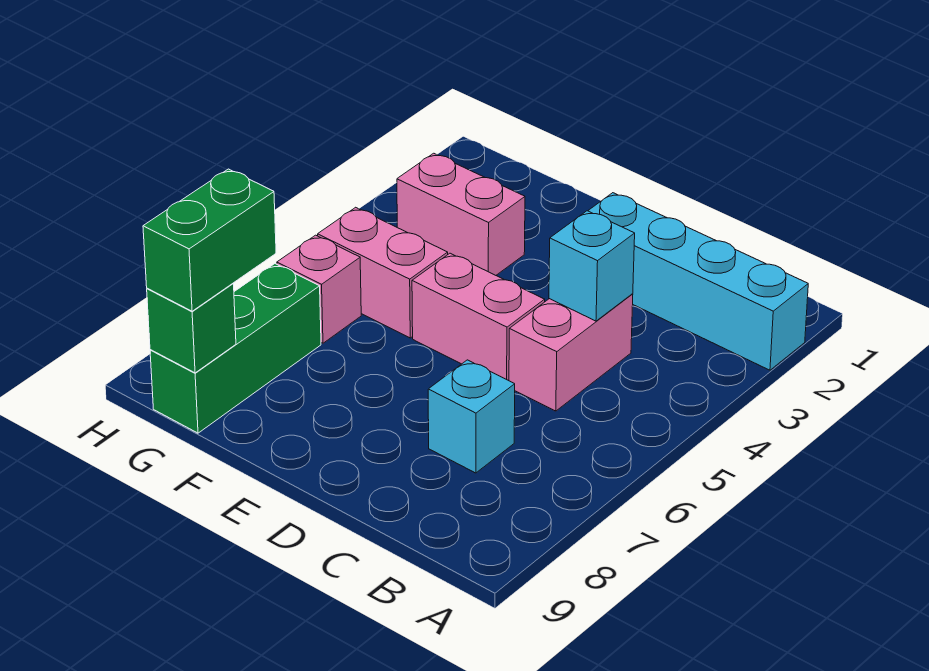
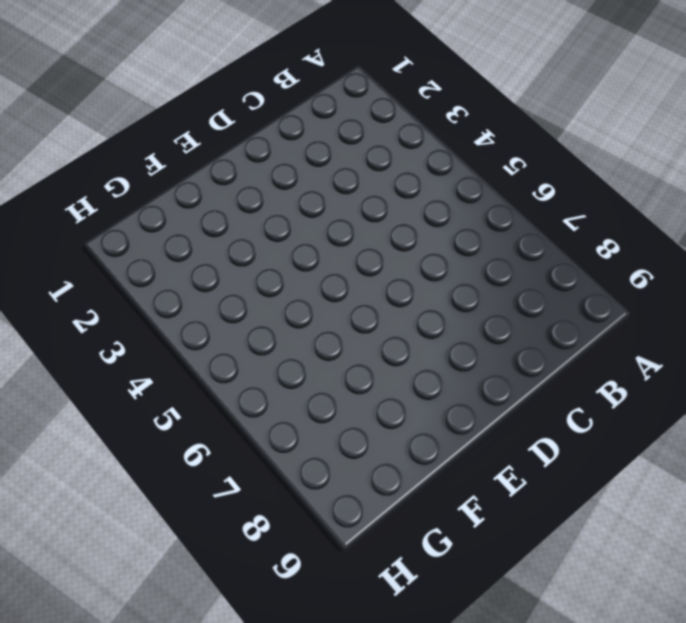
none -> cyan brick A2:D2 level 1
none -> pink brick C4:C5 level 1

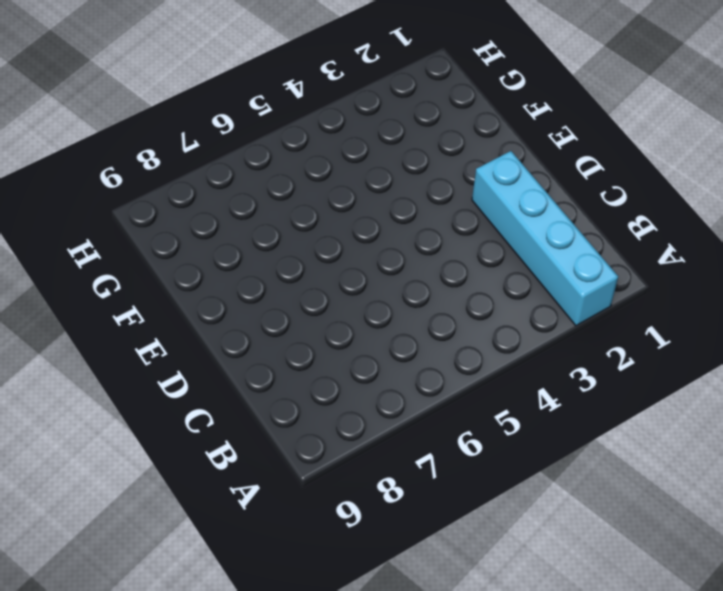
none -> pink brick C4:C5 level 1
none -> cyan brick C7 level 1

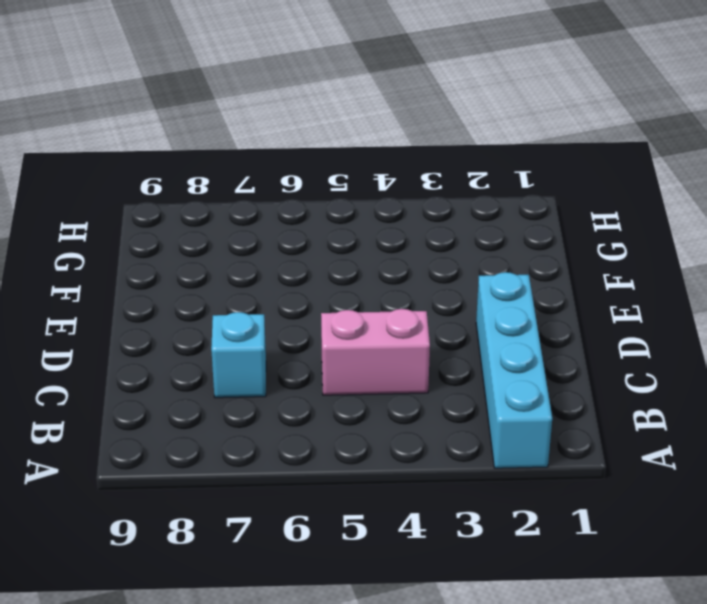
none -> pink brick D5:E5 level 1
none -> pink brick F3:G3 level 1

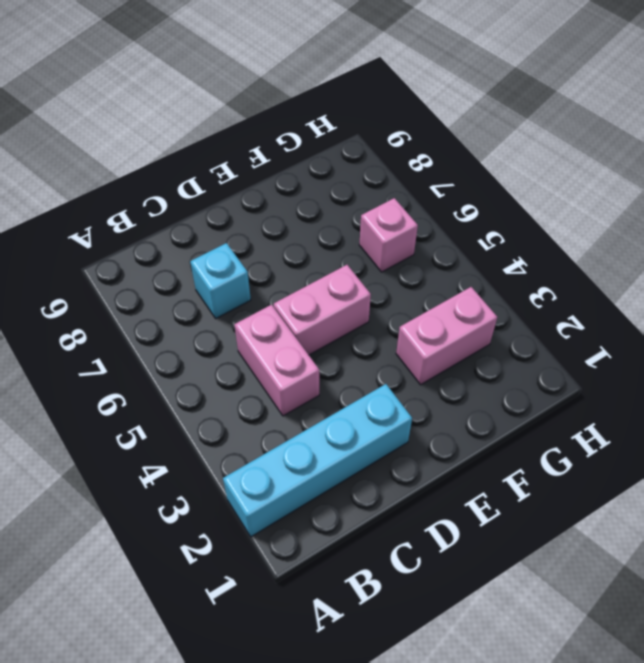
none -> pink brick F5:G5 level 1
none -> green brick G7:G9 level 1

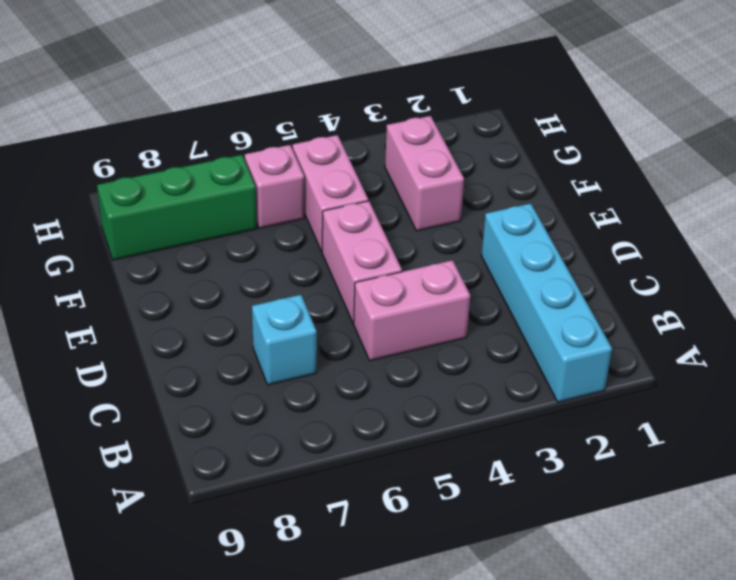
none -> cyan brick C4 level 2
none -> green brick G9 level 2

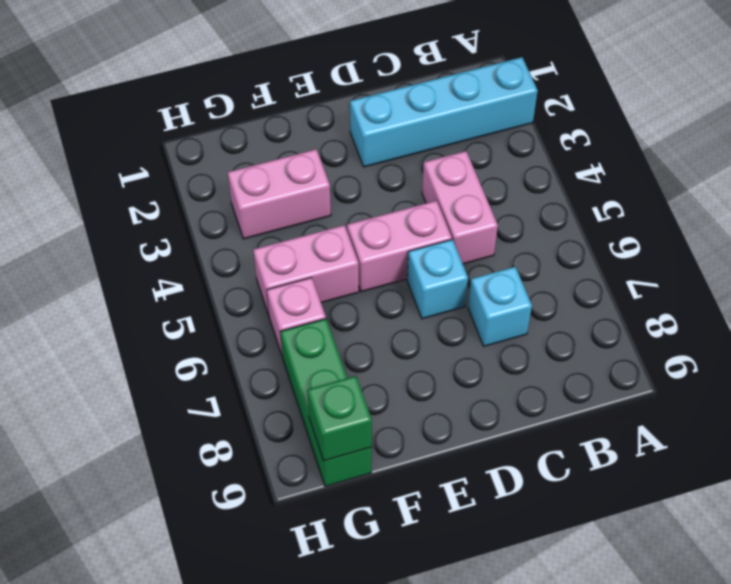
cyan brick D6 level 1 -> cyan brick C4 level 2
none -> green brick G8:G9 level 3

